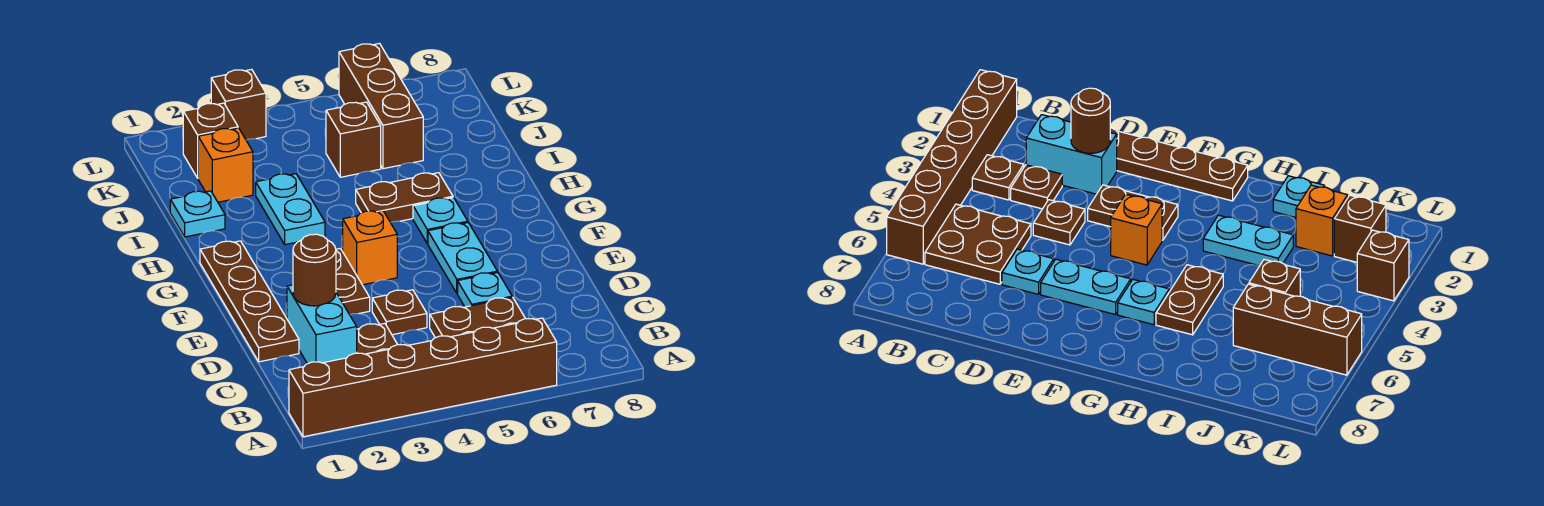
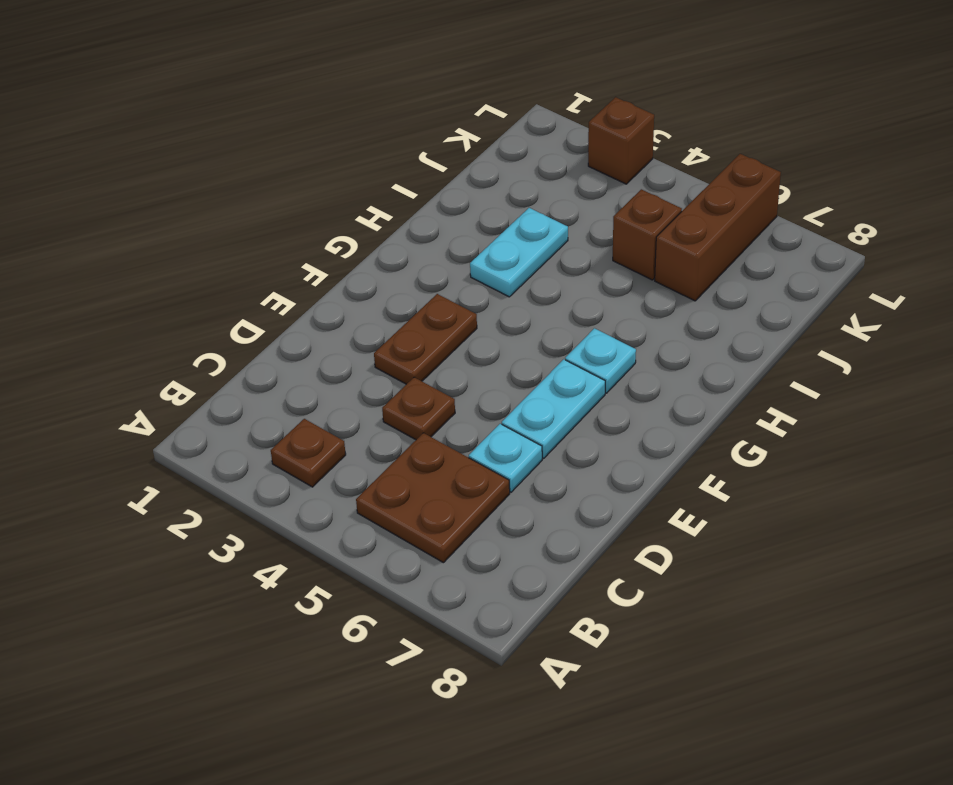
none -> brown brick A1:A6 level 1
none -> cyan brick C2:D2 level 1
none -> brown plate C3 level 1

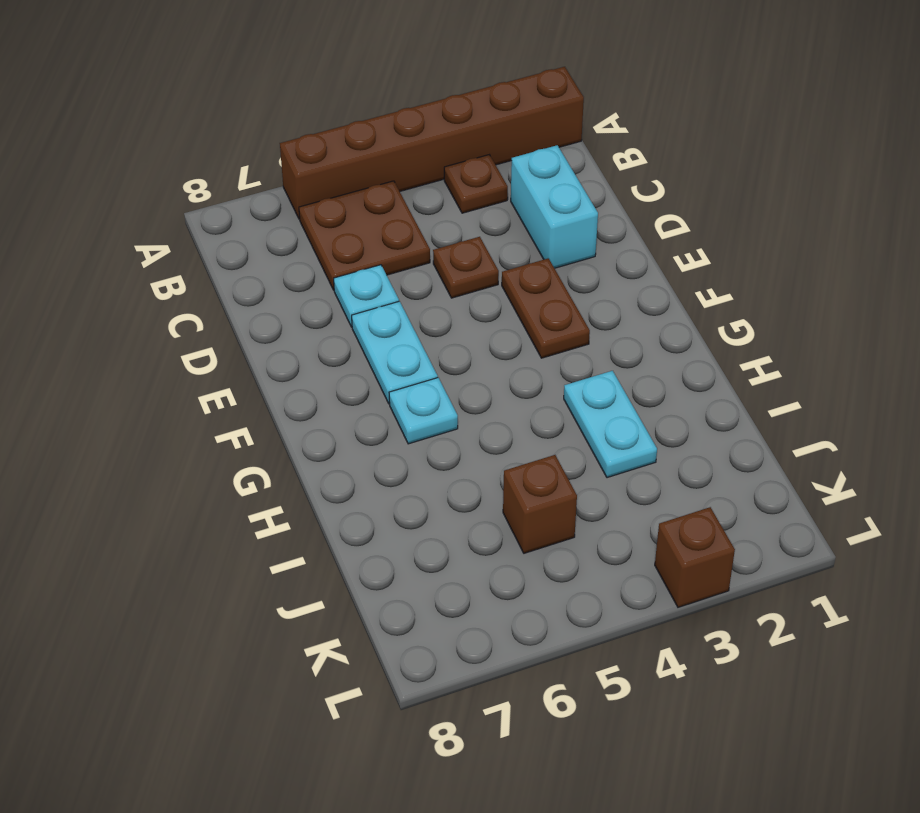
none -> brown plate C3 level 1
none -> brown plate D1:G1 level 1
none -> orange brick F4 level 1

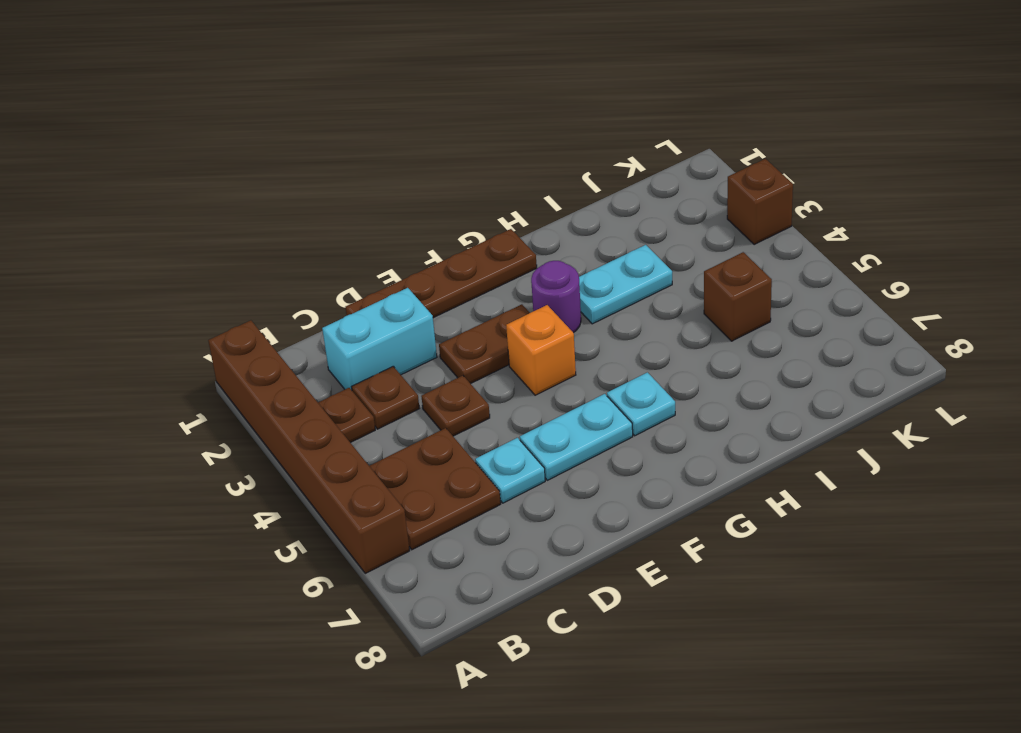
purple round brick G3 level 1 -> none
none -> brown plate H5:H6 level 1
none -> cyan plate I1 level 1
none -> orange brick J2 level 1

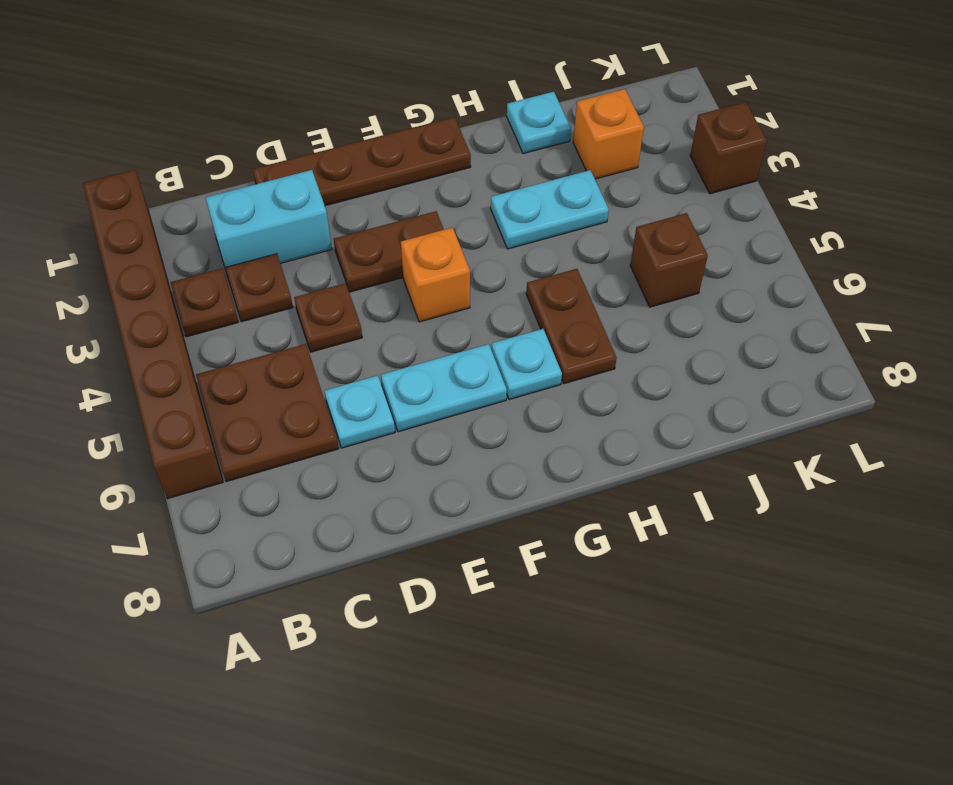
none -> brown brick J6:L6 level 1
none -> brown brick K2 level 1
none -> brown round brick D2 level 2

